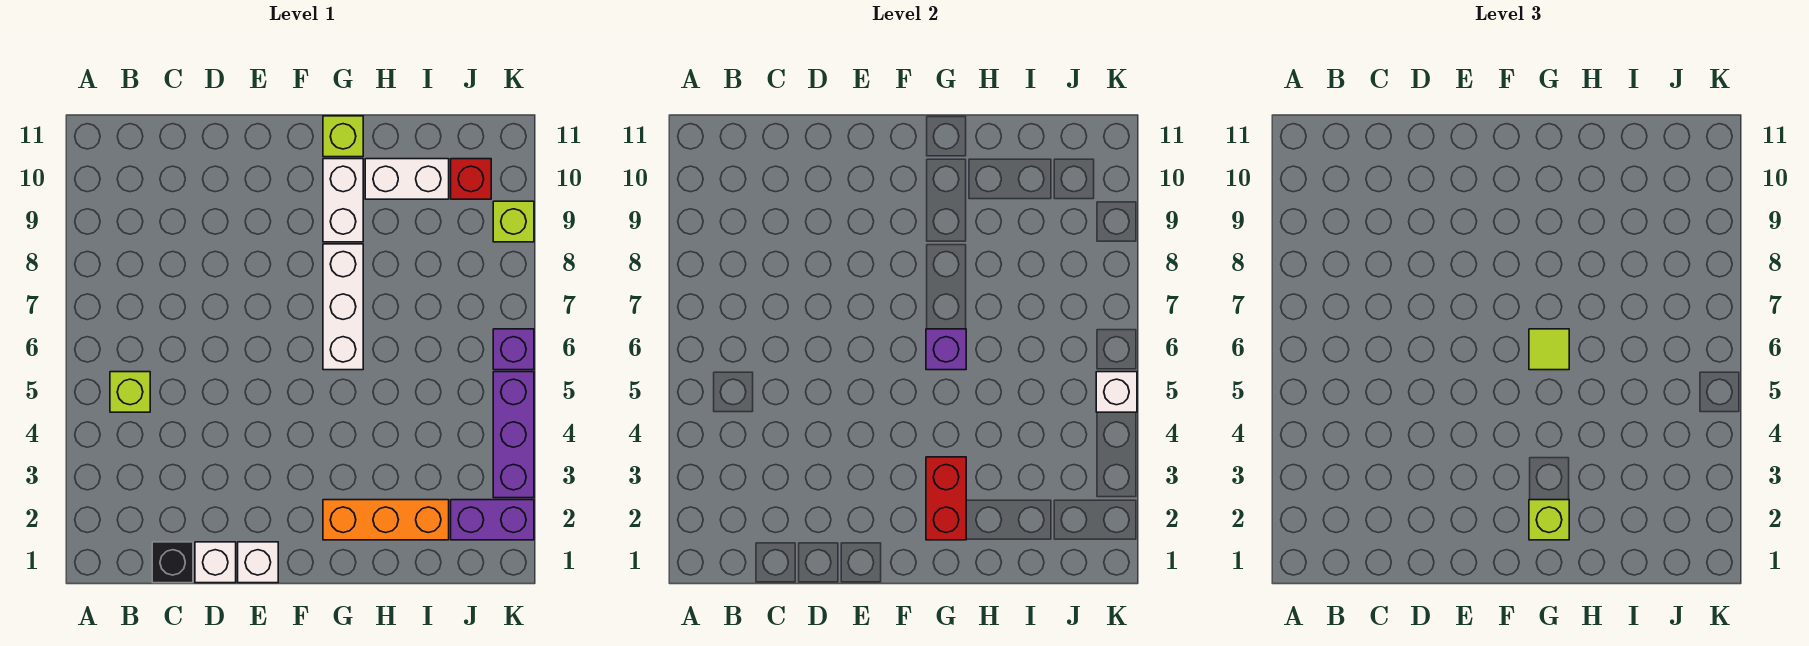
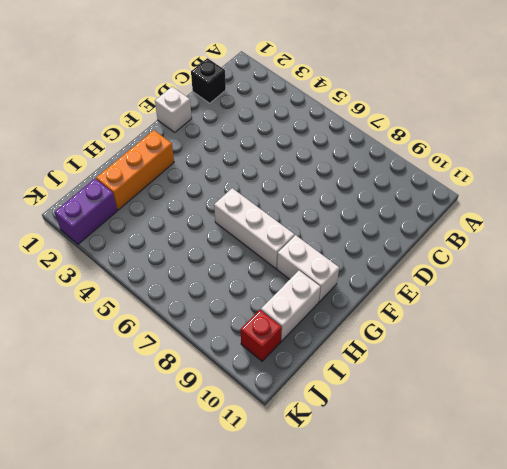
none -> lime brick B5 level 1
none -> white brick D1 level 1
none -> lime brick G11 level 1

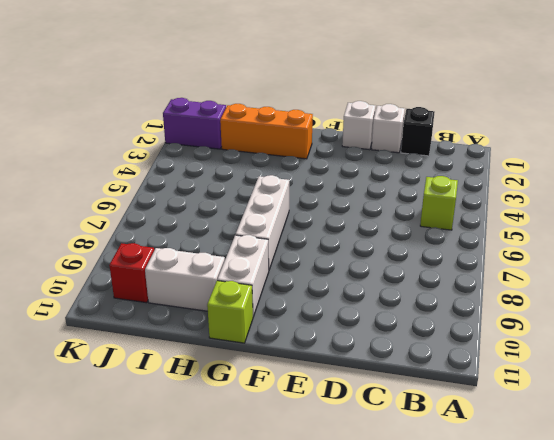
none -> purple brick K3:K5 level 1
none -> purple brick K6 level 1
none -> lime brick K9 level 1

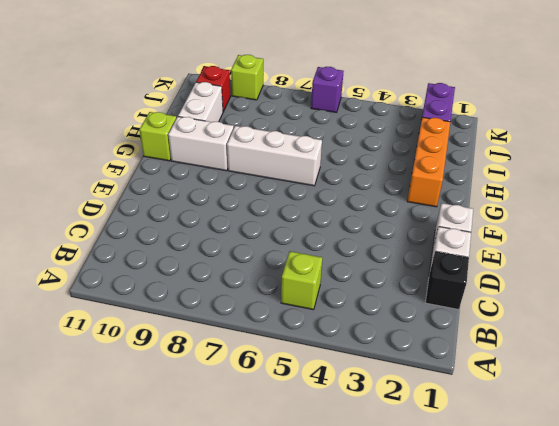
none -> purple brick K3:K5 level 1
none -> red brick G2:G3 level 2
none -> purple brick G6 level 2

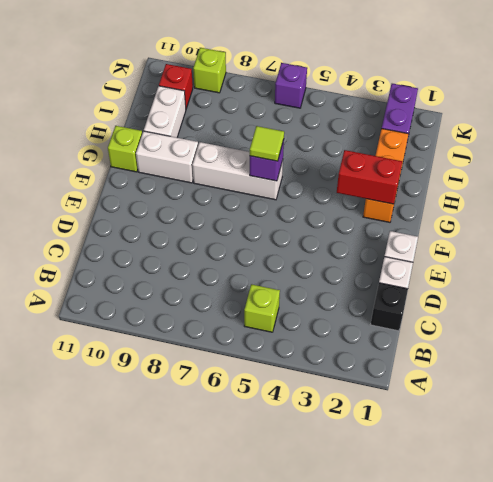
none -> purple brick K3:K5 level 1
none -> white brick K5 level 2
none -> lime brick G2 level 3

